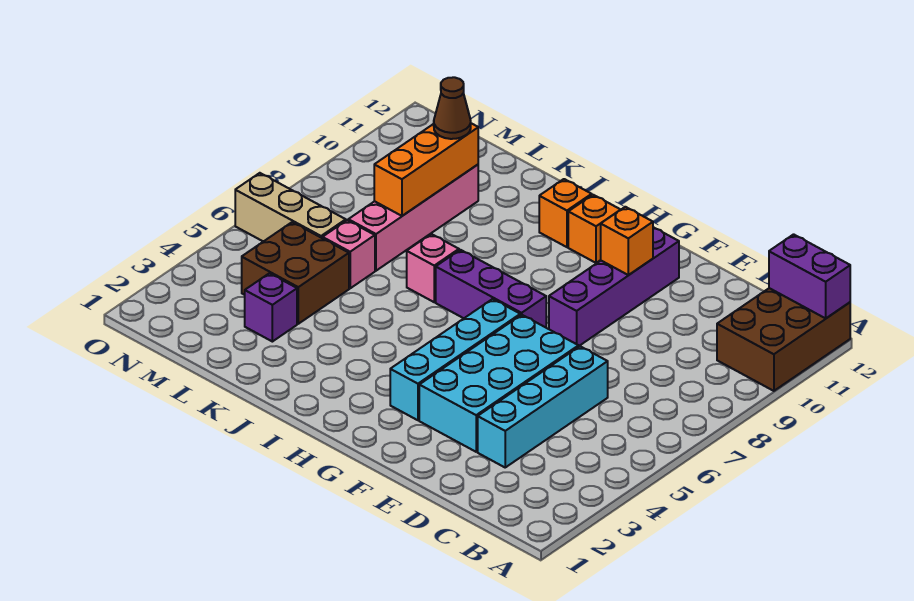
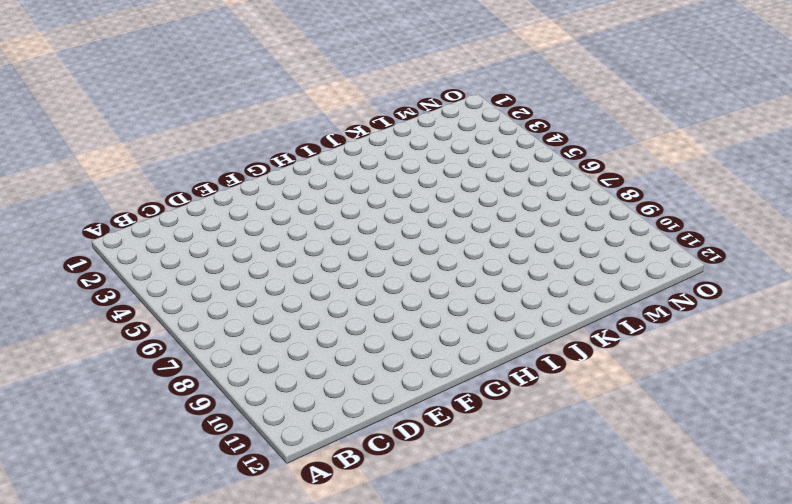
none -> brown brick A10:B12 level 1
none -> cyan brick D3:D6 level 1
none -> cyan brick E3:F6 level 1

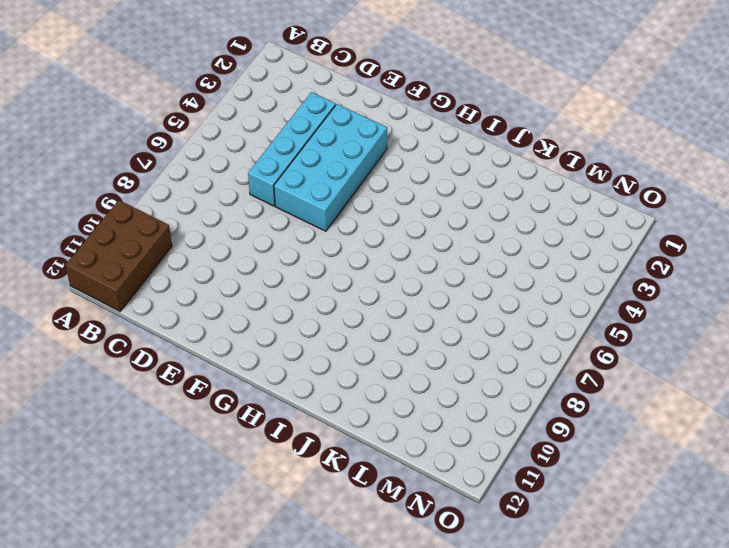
none -> purple brick F8:F11 level 1
none -> cyan brick G3:G6 level 1
none -> purple brick G7:I7 level 1

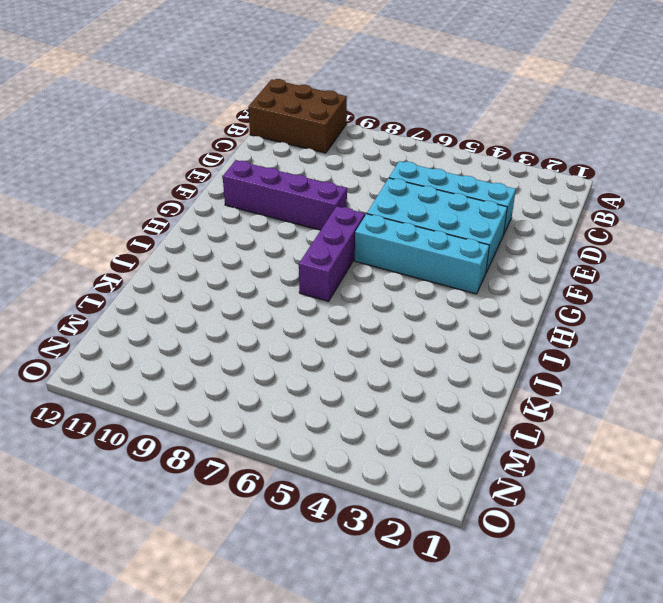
none -> orange brick H11 level 1
none -> orange brick I11 level 1
none -> pink brick J7 level 1

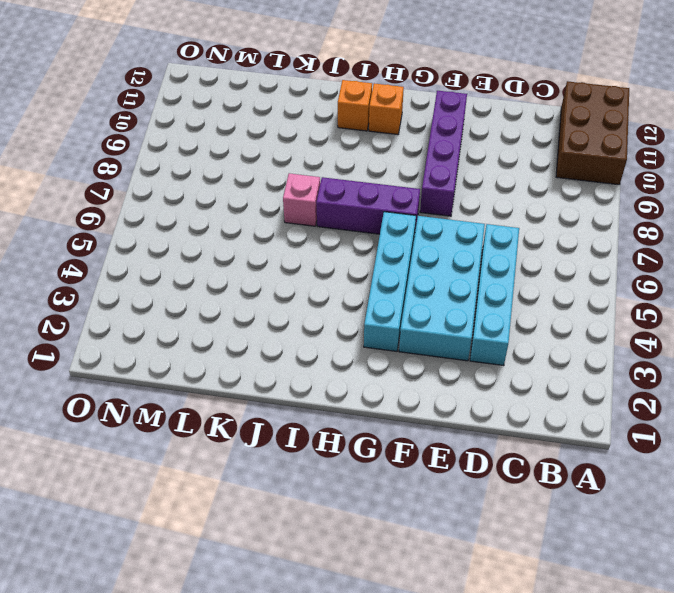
none -> purple brick L3 level 1
none -> brown brick L4:M5 level 1
none -> pink brick L6 level 1

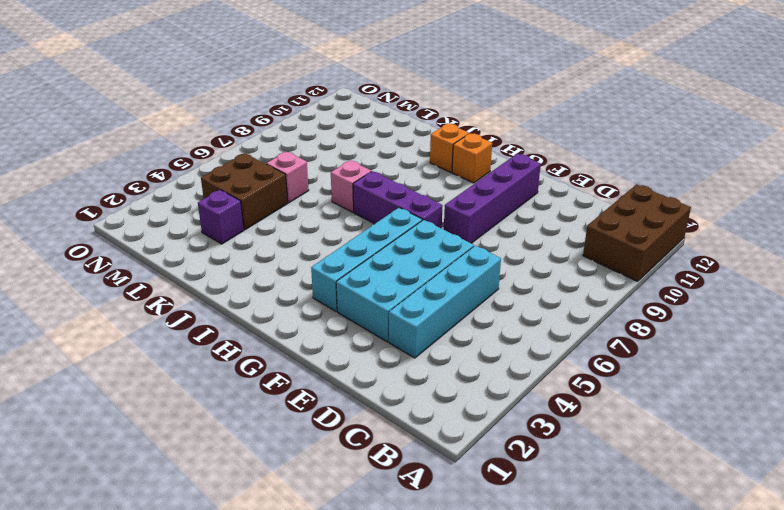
none -> pink brick L7:L10 level 1
none -> tan brick M6:O6 level 1
none -> purple brick A12:B12 level 2

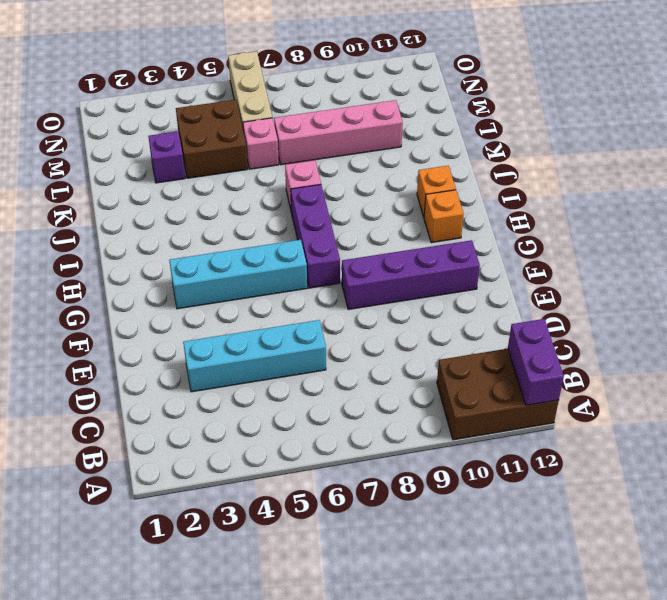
none -> cyan brick E3:F6 level 1
none -> orange brick F10 level 2
none -> orange brick L8:L10 level 2

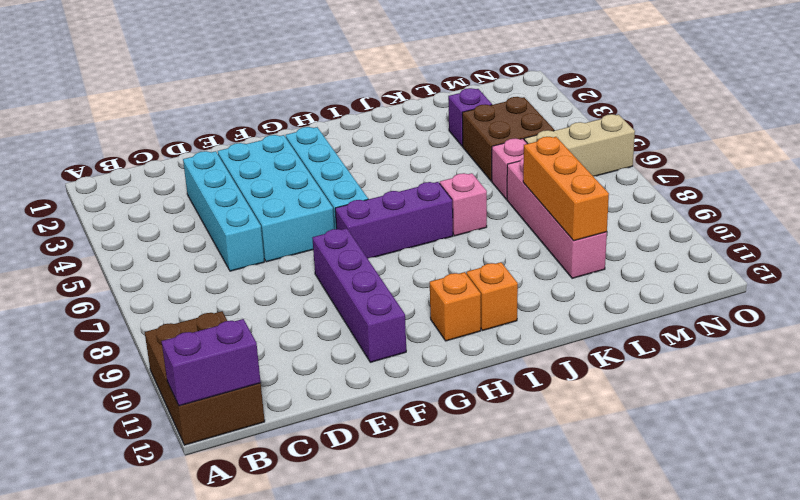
none -> orange brick F10 level 2
none -> brown cone L10 level 3

